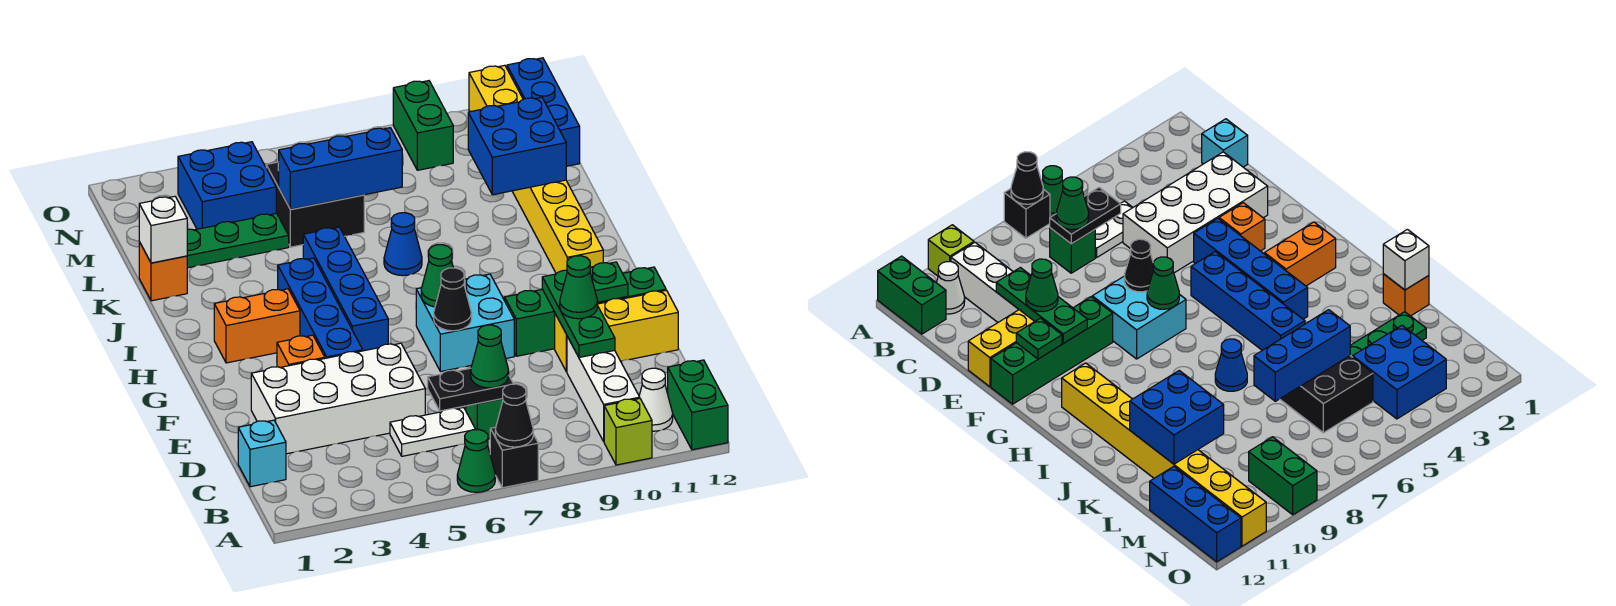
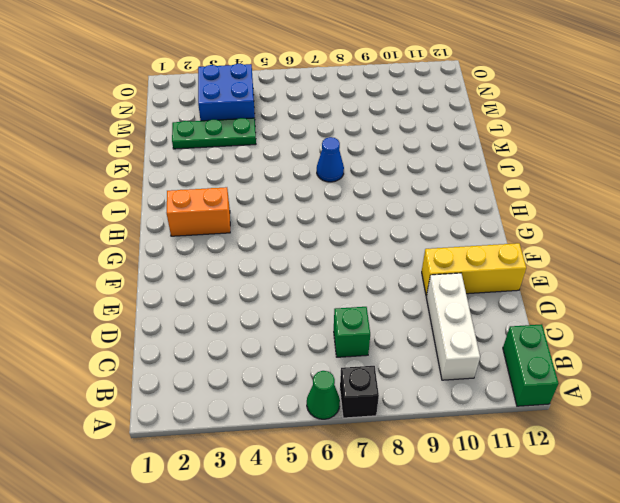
none -> lime brick A10 level 1
none -> white cone B11 level 1
none -> cyan brick C1 level 1
none -> white plate C5:C6 level 1

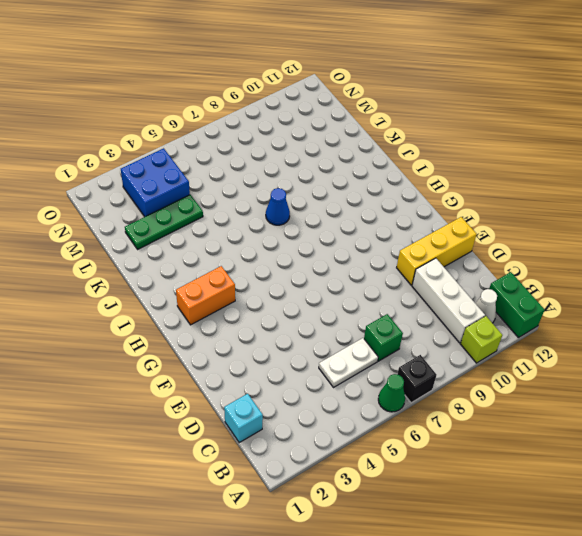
none -> white brick D2:E5 level 1
none -> orange brick F3 level 1
none -> blue brick F4:I4 level 1
none -> cyan brick F7:G8 level 1

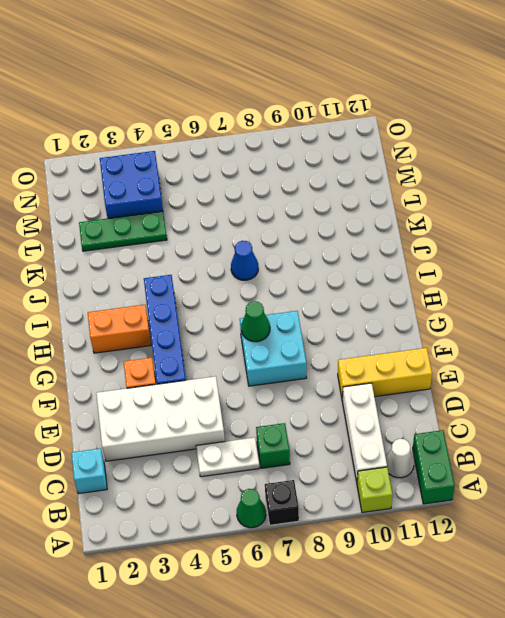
none -> green brick F9:F12 level 1
none -> blue brick G5:J5 level 1
none -> yellow brick H11:O11 level 1
none -> orange brick K1 level 1

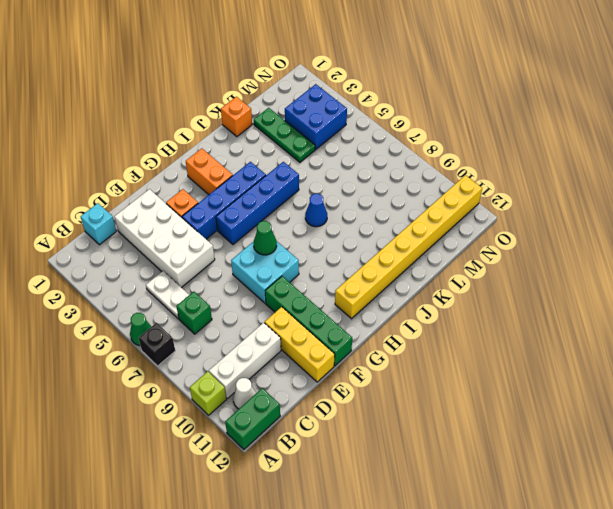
none -> black brick L5:M6 level 1
none -> blue brick M12:O12 level 1
none -> green brick N9:O9 level 1
none -> black cone A7 level 2

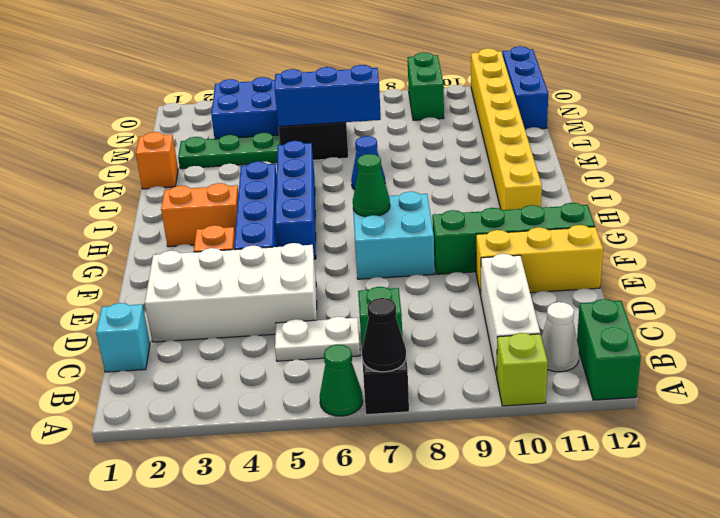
none -> black plate C6:C7 level 2
none -> green plate D10:F10 level 2
none -> black cone F7 level 2
none -> green plate F11 level 2

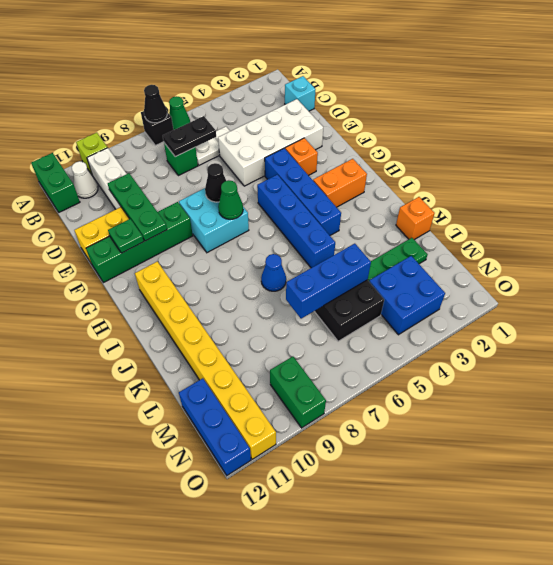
none -> white brick K1 level 2
none -> blue brick K10:L11 level 2
none -> green cone C7 level 3
none -> green cone E10 level 3

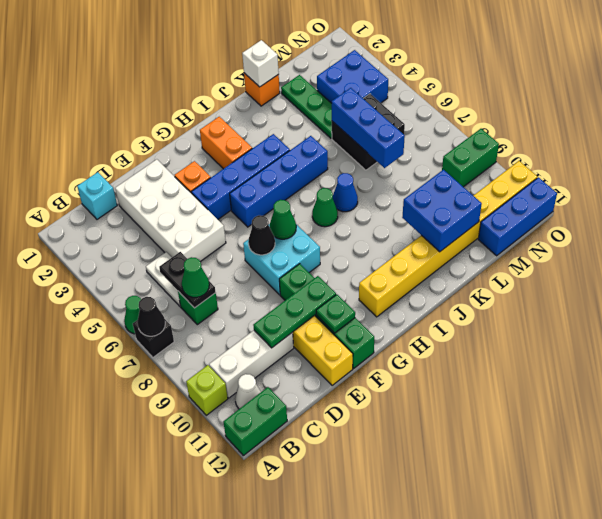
green cone I7 level 1 -> green cone E10 level 3

